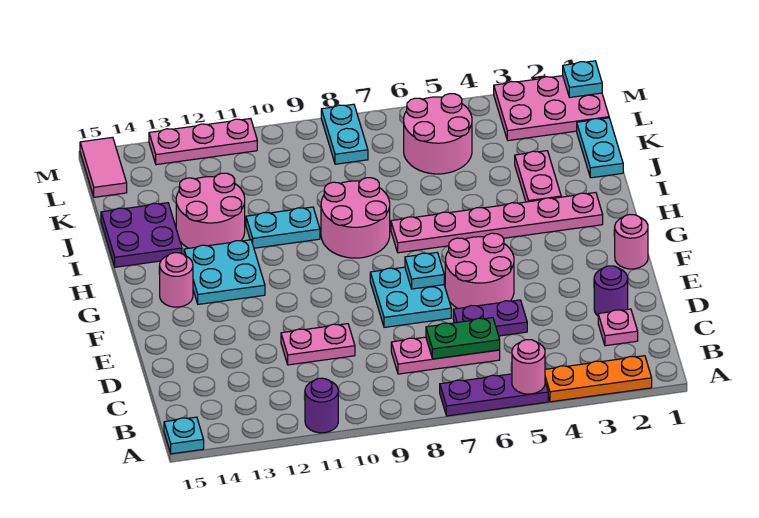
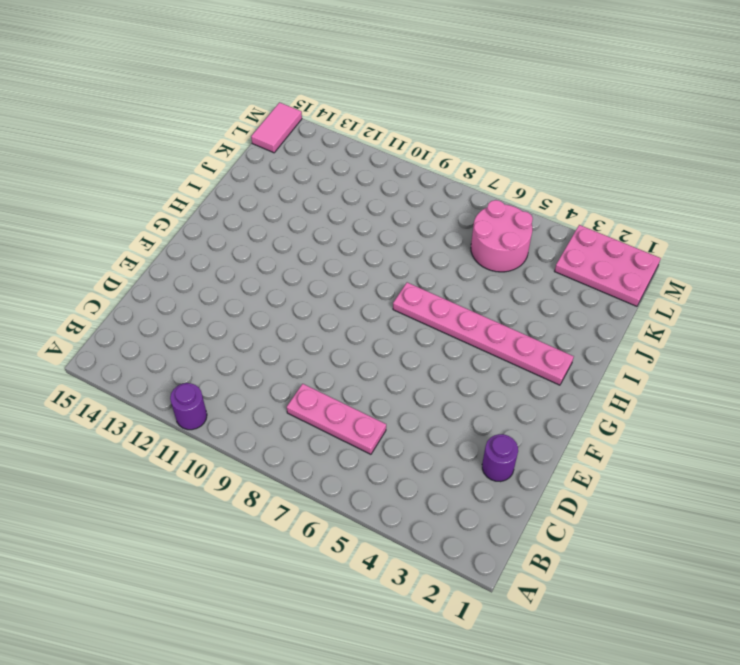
none -> orange plate A2:A4 level 1
none -> purple plate A5:A7 level 1
none -> cyan plate A15 level 1
none -> pink plate C2 level 1

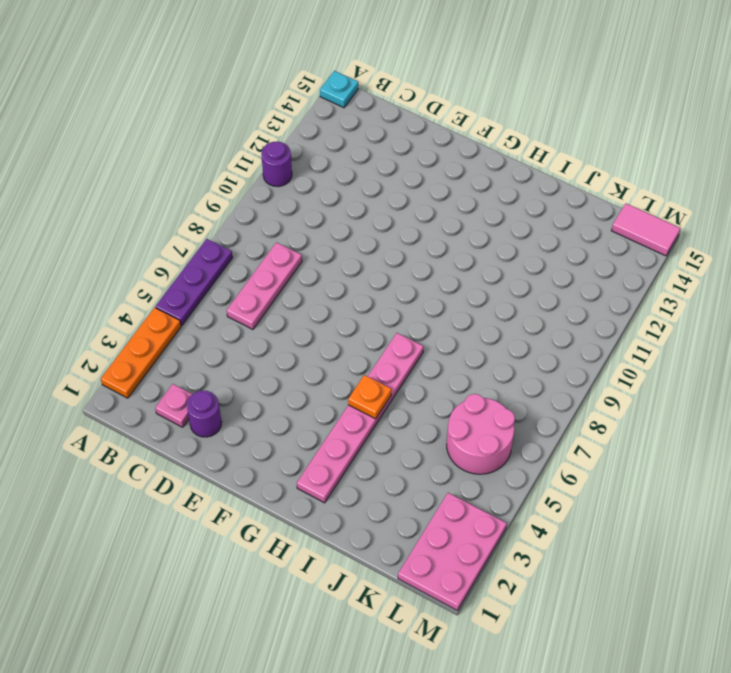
orange plate H5 level 2 -> none
none -> purple plate D5:D6 level 1
none -> pink plate D10:D11 level 1
none -> pink round brick E5:F6 level 1
none -> cyan plate E7:F8 level 1

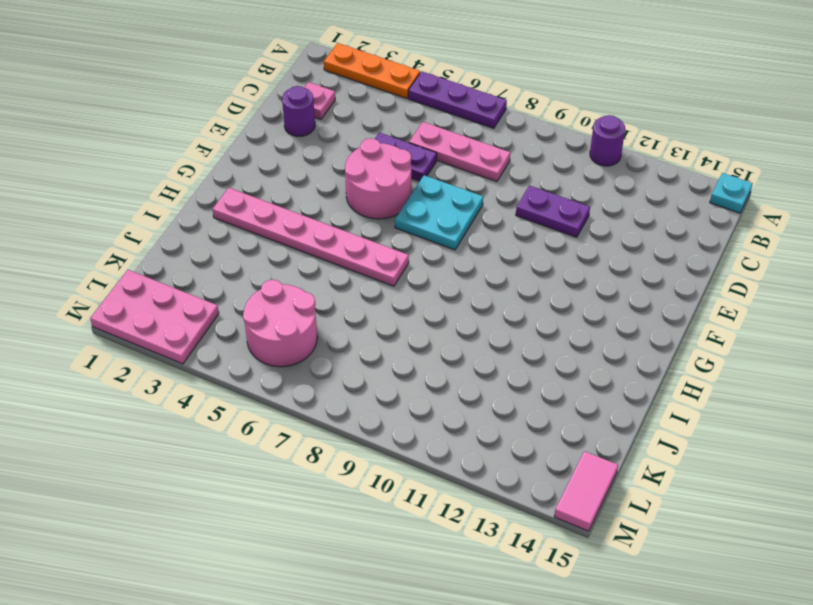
purple plate D10:D11 level 1 -> pink plate D10:D11 level 1
none -> pink round brick F1 level 1
none -> cyan plate G12:H13 level 1
none -> pink round brick G14 level 1
none -> pink round brick H8:I9 level 1

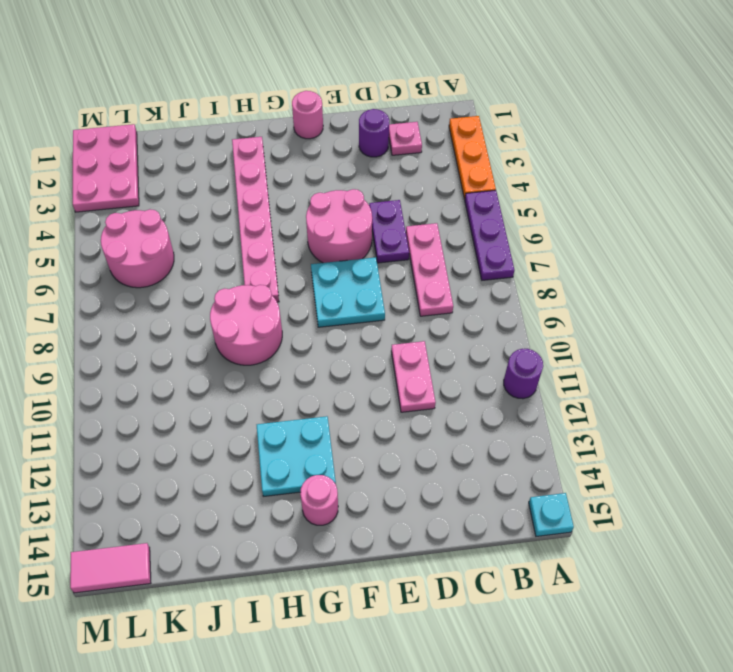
none -> pink plate I3:J3 level 1
none -> cyan plate I10:I11 level 1
none -> pink round brick I12:J13 level 1
none -> purple plate I14:J15 level 1

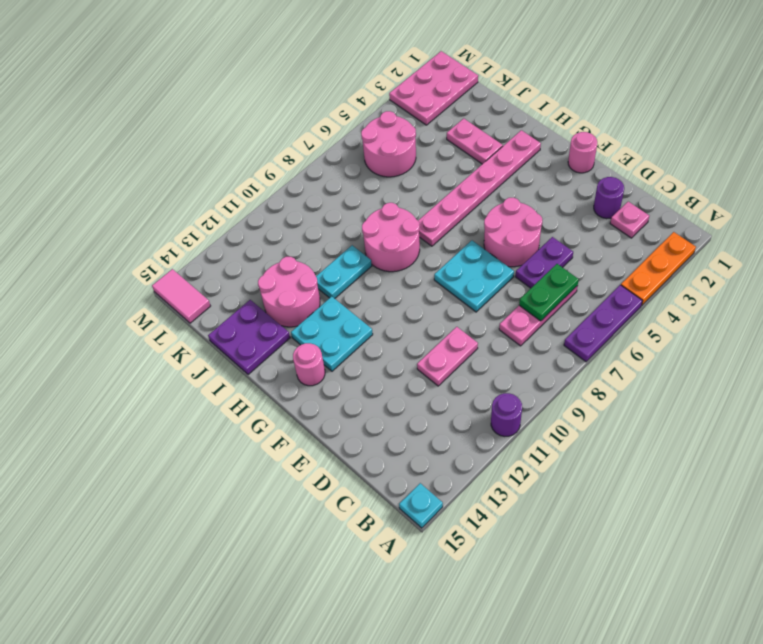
none -> cyan plate J1:K1 level 1
none -> cyan plate L8:M8 level 1
none -> pink plate M11:M13 level 1
none -> pink round brick A5 level 2

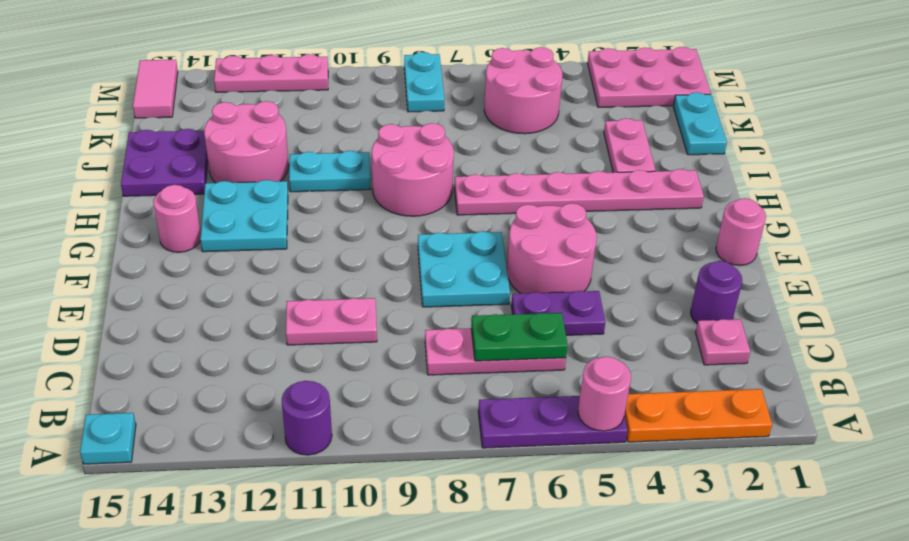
none -> cyan plate F7 level 2
none -> cyan plate M1 level 2

